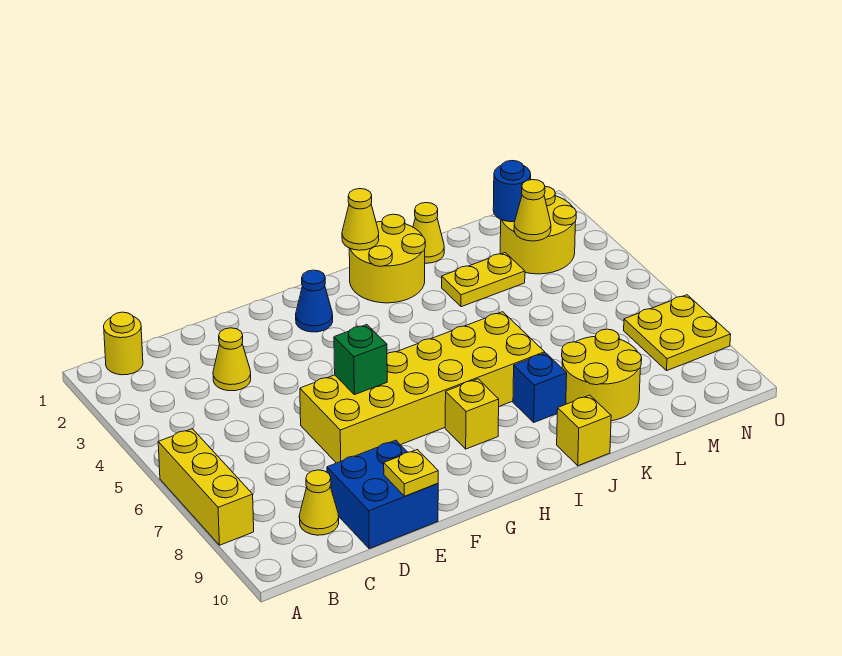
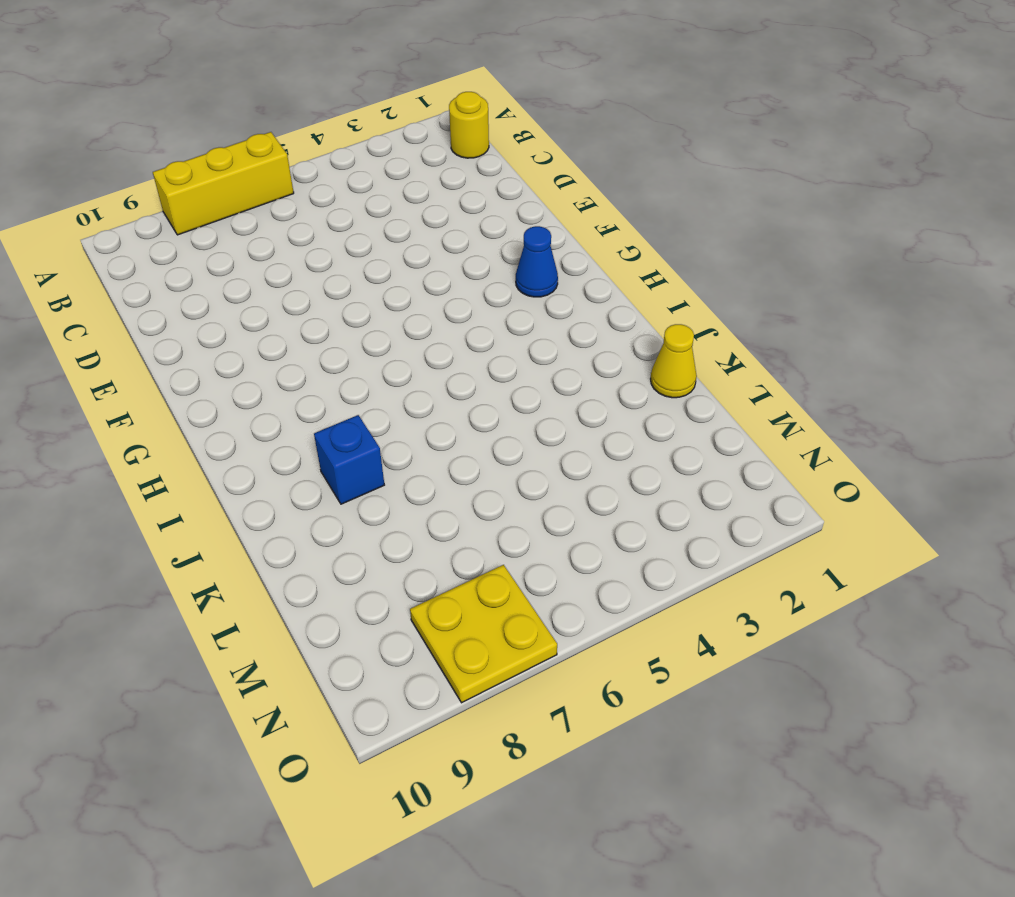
none -> yellow cone C9 level 1
none -> yellow cone D3 level 1
none -> blue brick D9:E10 level 1

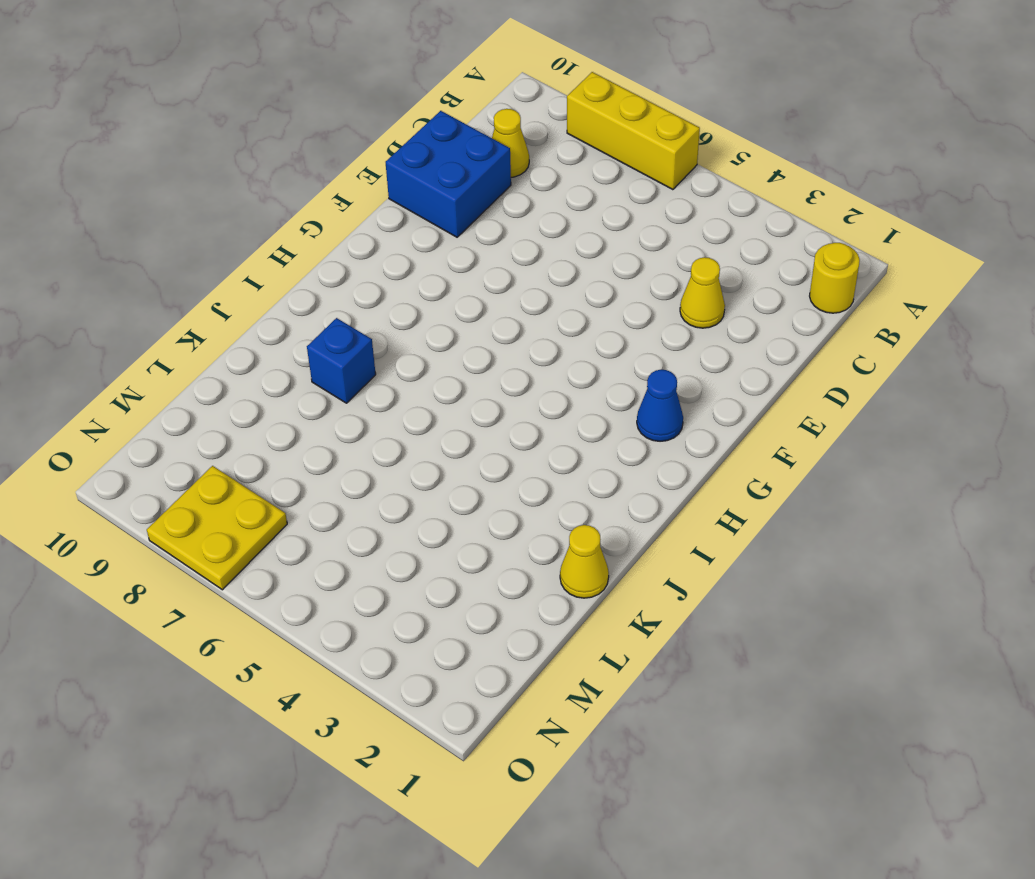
none -> yellow brick E6:J7 level 1
none -> yellow brick H8 level 1
none -> yellow round brick I1:J2 level 1

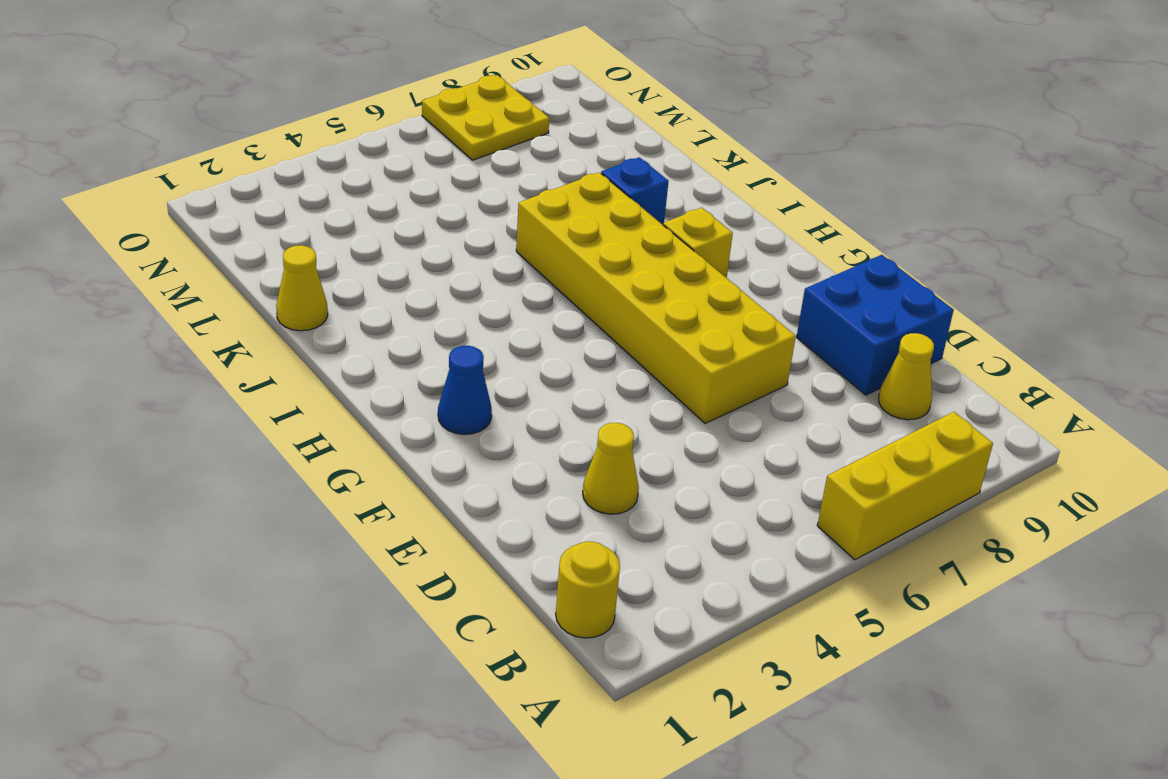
none -> yellow round brick I1:J2 level 1
none -> yellow brick J10 level 1
none -> yellow plate K3:L3 level 1

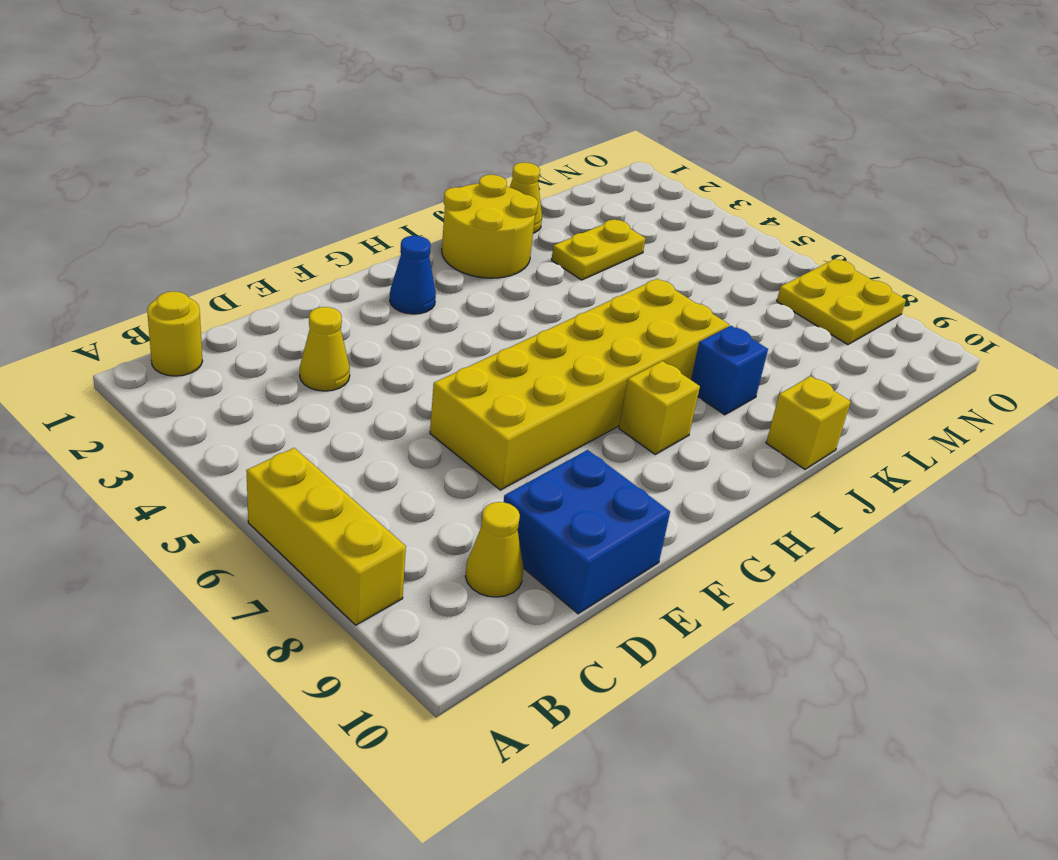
none -> yellow round brick K8:L9 level 1
none -> yellow round brick M2:N3 level 1
none -> yellow plate E10 level 2

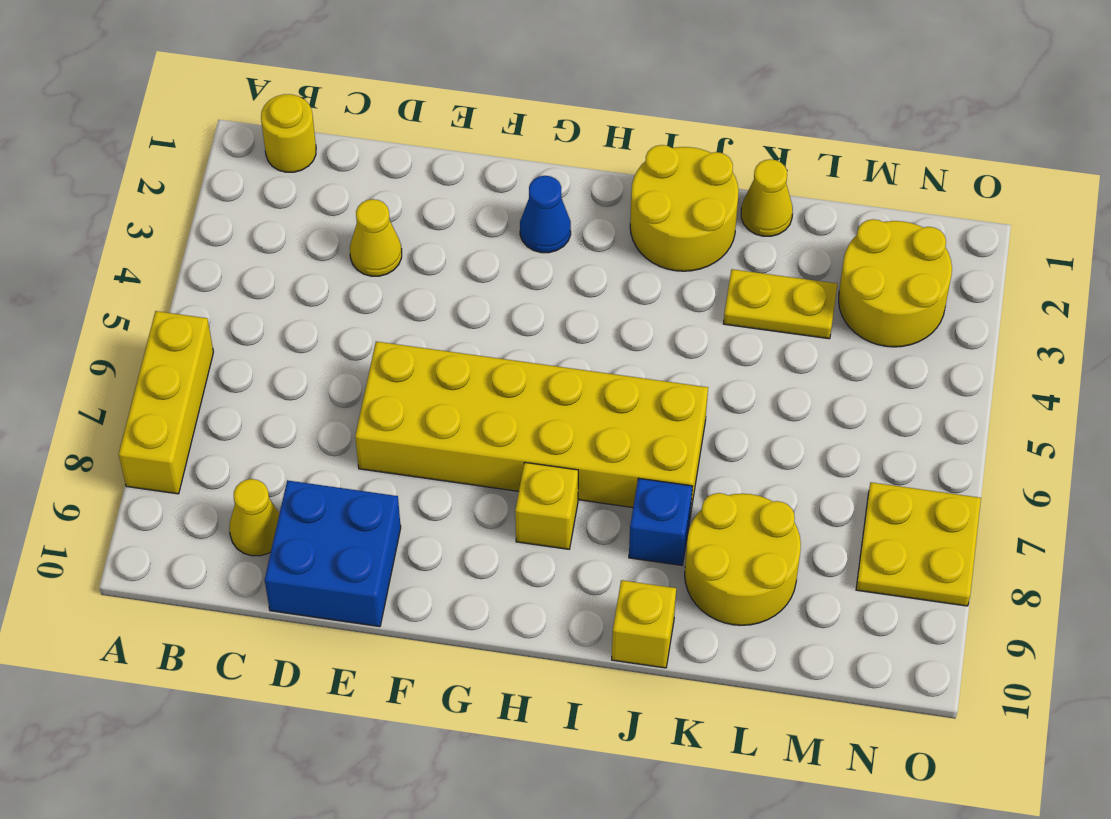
none -> yellow plate E10 level 2
none -> green brick F6 level 2
none -> yellow cone I1 level 2

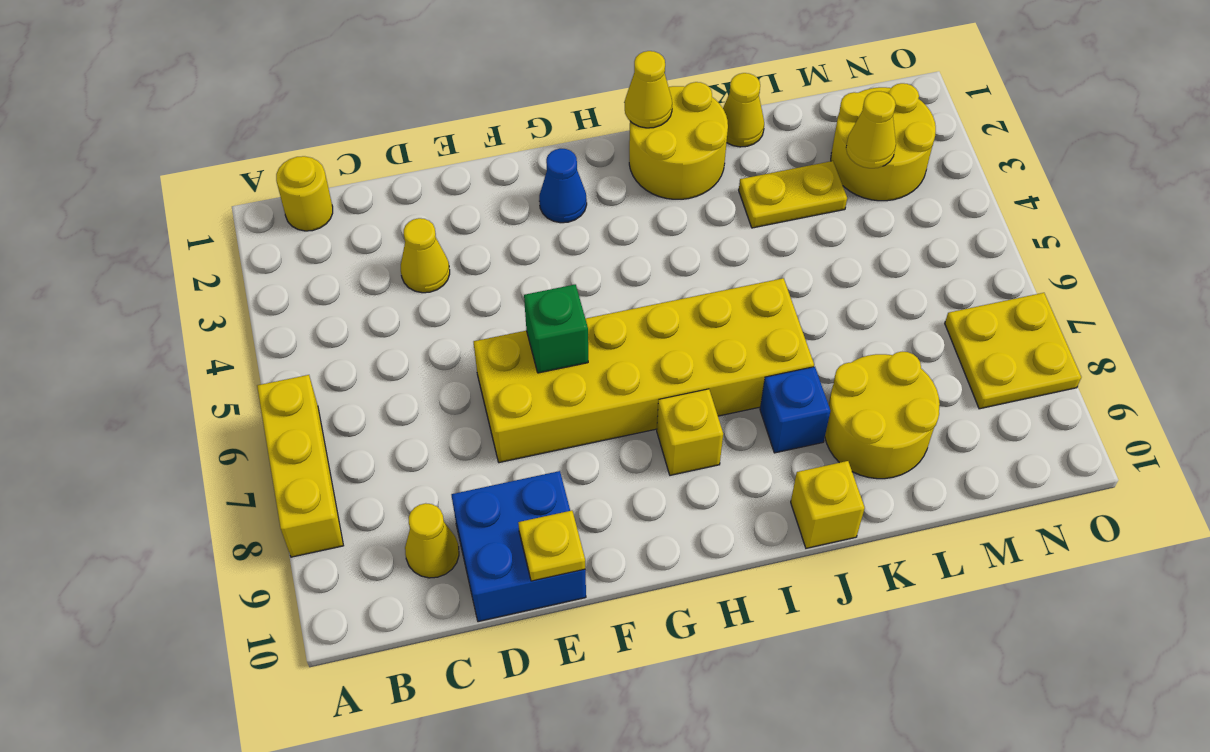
none -> blue round brick M2 level 2

